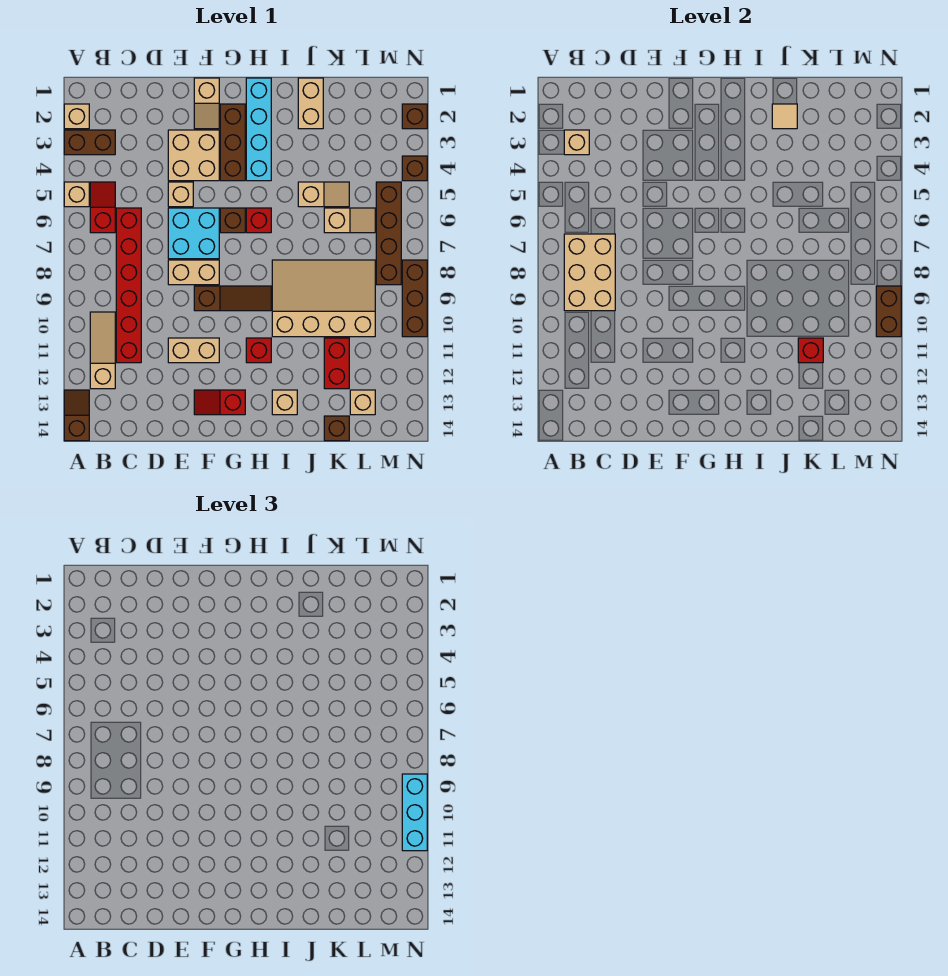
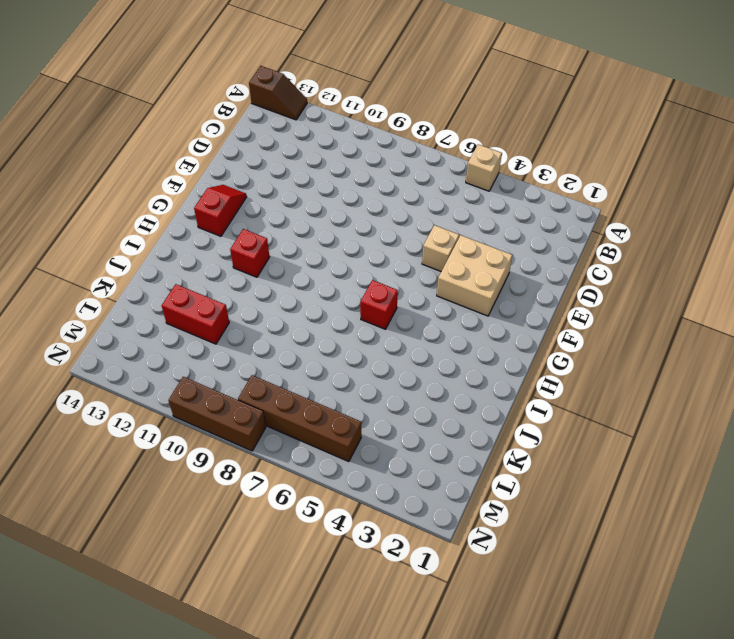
none -> tan brick A2 level 1
none -> brown brick A3:B3 level 1
none -> red slope B5:B6 level 1 top 6
none -> tan slope B10:B12 level 1 top 12

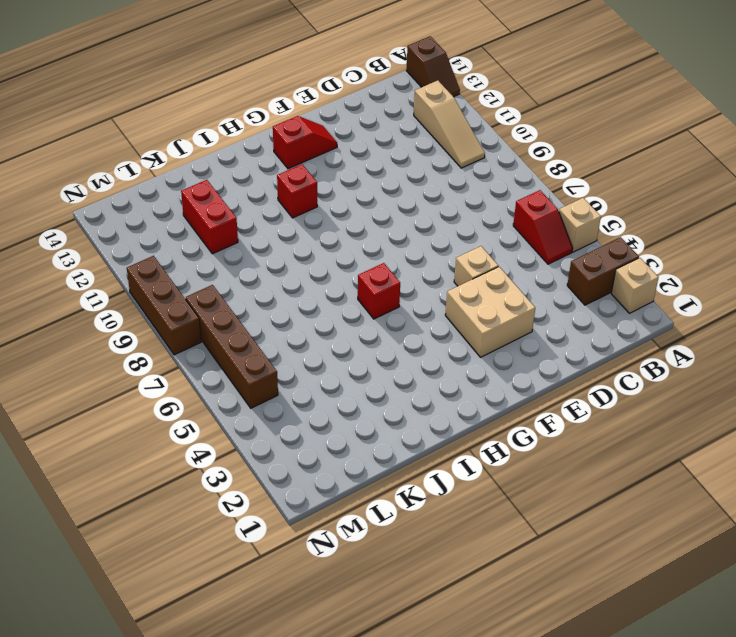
none -> red brick C6:C11 level 1
none -> cyan brick E6:F7 level 1
none -> tan brick E8:F8 level 1
none -> tan brick E11:F11 level 1

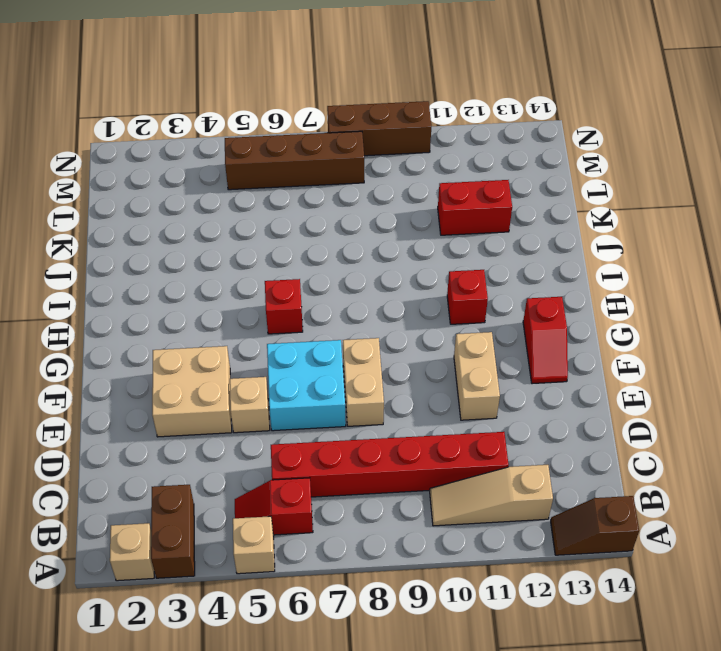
none -> tan slope F1:F2 level 1 top 1
none -> brown slope F9:H9 level 1 top F
none -> brown brick G2:G4 level 1
none -> brown brick G6 level 1

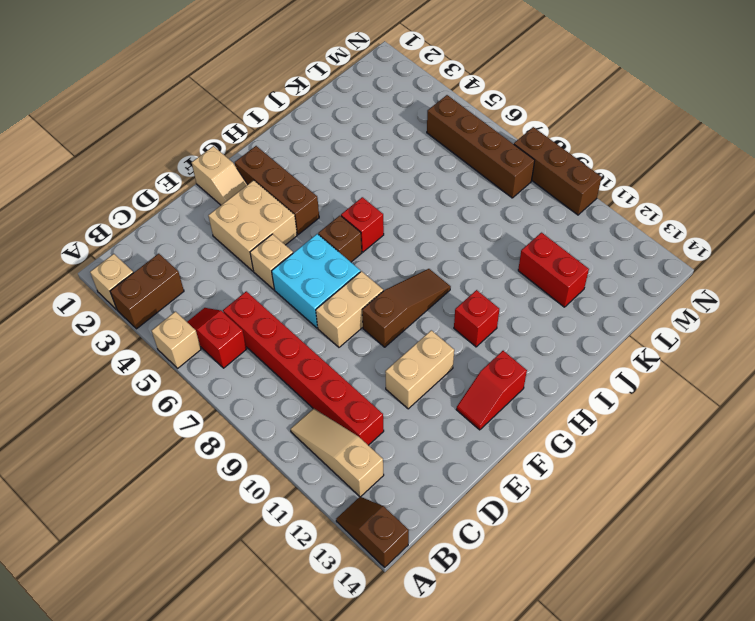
none -> cyan brick H1:H4 level 1
none -> tan slope I8:L10 level 1 top 10
none -> tan brick I13 level 1
none -> tan brick J1:J2 level 1

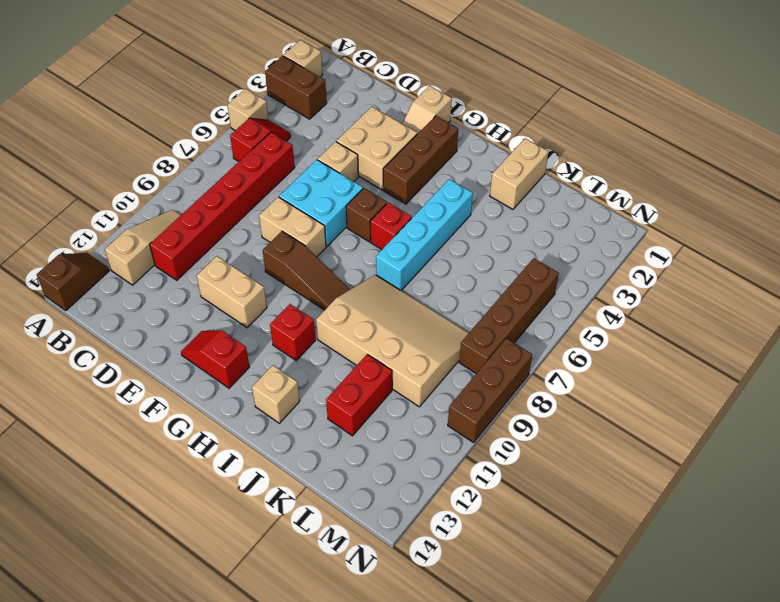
cyan brick I4:I7 level 1 -> cyan brick H1:H4 level 1
none -> tan slope J5:K5 level 1 top J
none -> tan slope K6:L6 level 1 top K
none -> brown brick K14 level 1
none -> tan brick L13 level 1

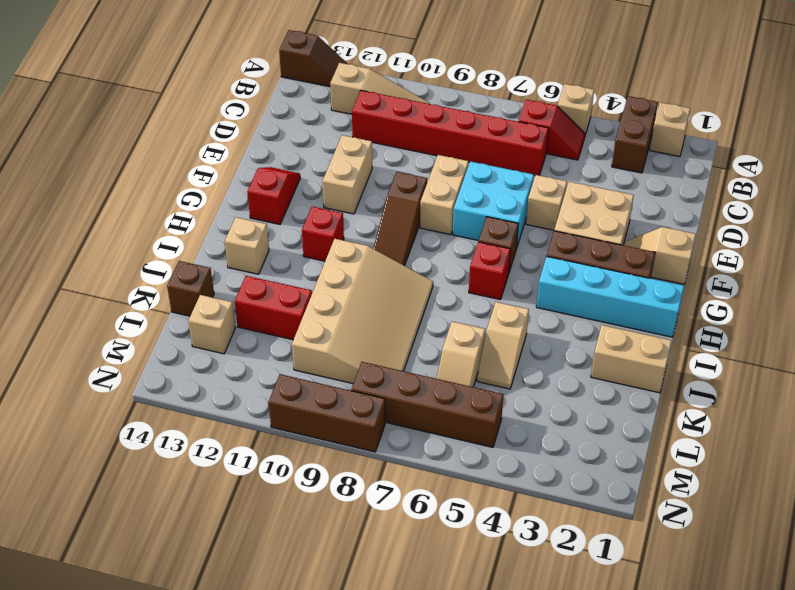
none -> brown brick N2 level 1
none -> brown brick N4 level 1
none -> tan brick B3 level 2
none -> tan brick B7:C9 level 2

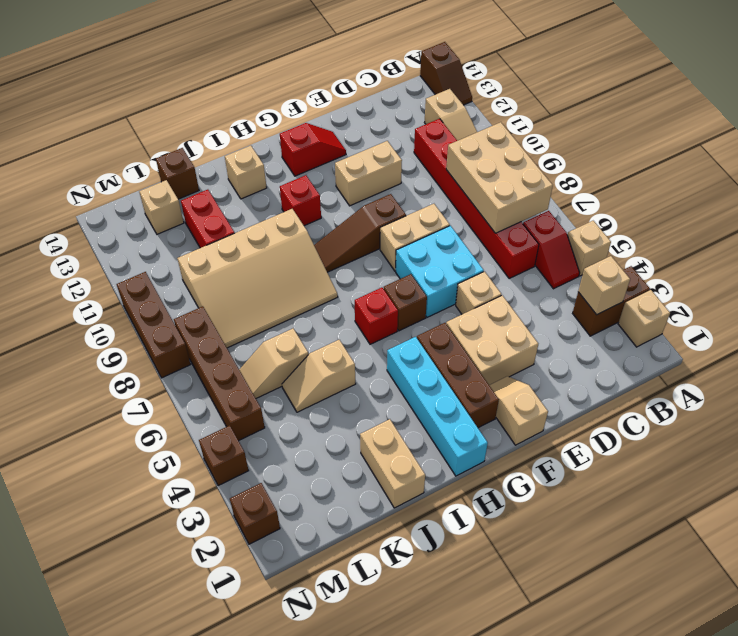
none -> tan tile J2 level 2
none -> red brick K11 level 2
none -> brown brick N9:N10 level 2
none -> cyan brick N9:N11 level 3

